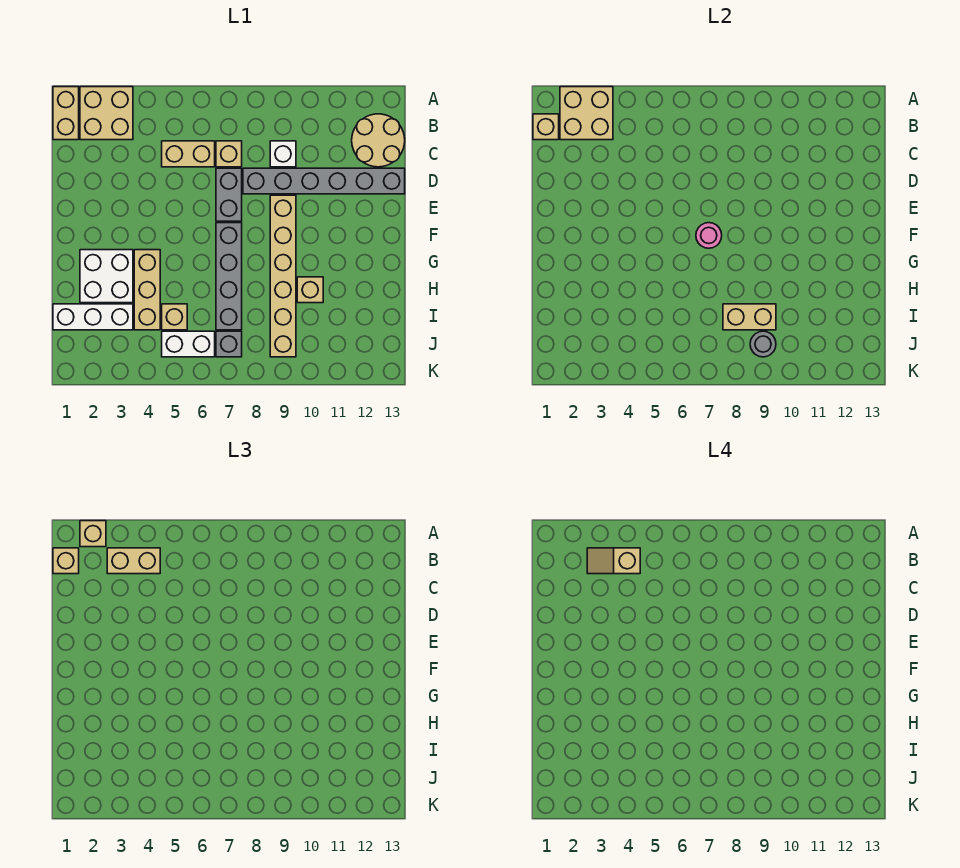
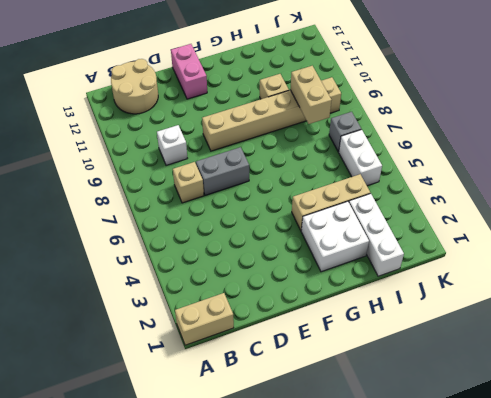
pink brick E12:E13 level 1 -> none
none -> tan brick A2:B3 level 1
none -> tan brick C5:C6 level 1
none -> grey brick D8:D13 level 1

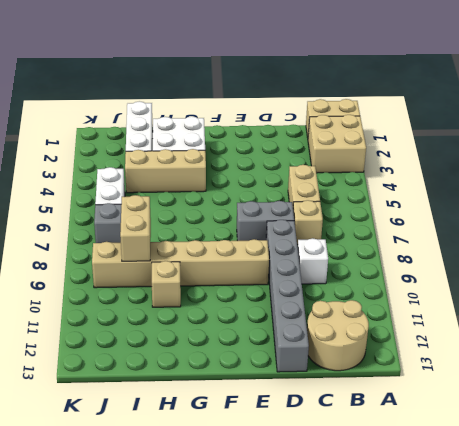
none -> grey brick F7:I7 level 1
none -> tan brick I5 level 1
none -> tan brick A2:B3 level 2

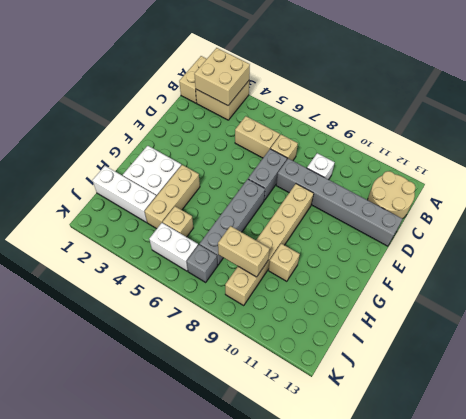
none -> tan brick B1 level 2
none -> pink round brick F7 level 2
none -> grey round brick J9 level 2

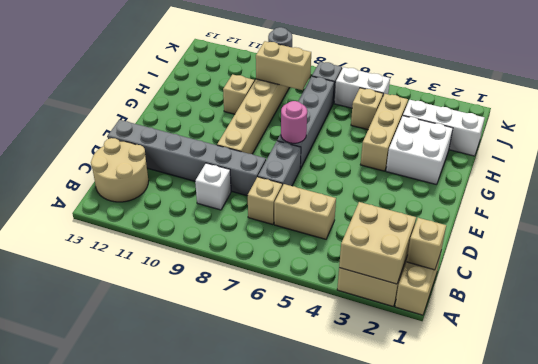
none -> tan brick A2 level 3
none -> tan brick B1 level 3
none -> tan brick B3:B4 level 3

